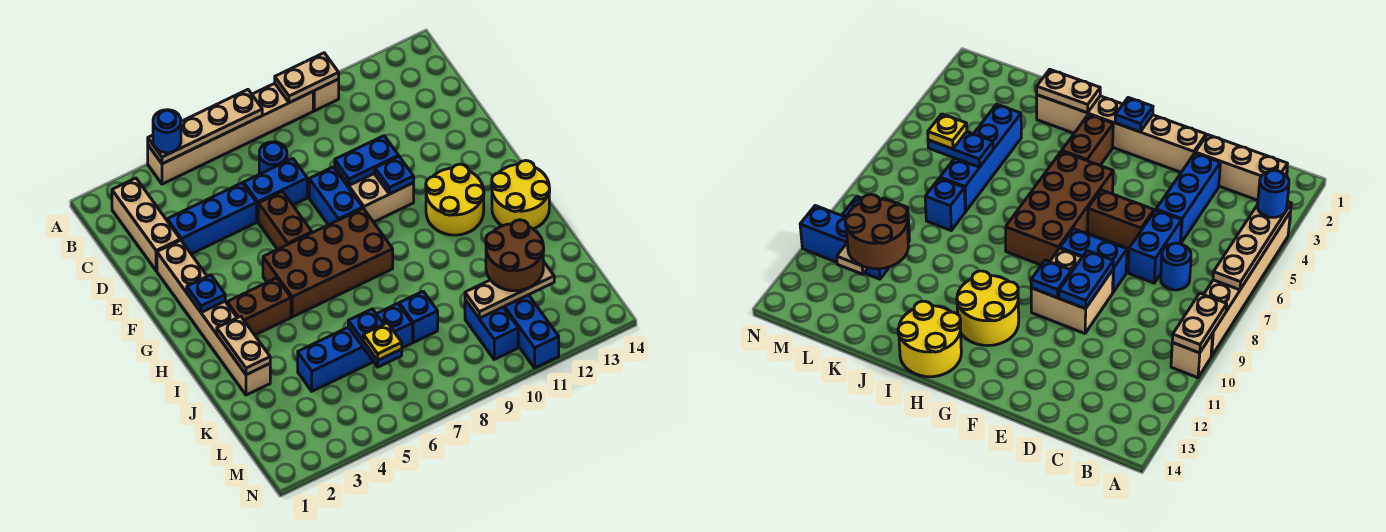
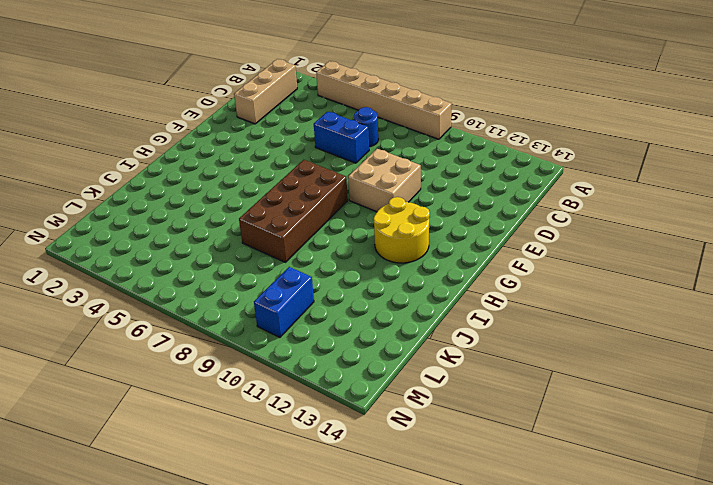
brown brick G7:J8 level 1 -> brown brick G5:H8 level 1
none -> tan brick A10 level 1
none -> blue brick D3:D5 level 1
none -> tan brick E2:J2 level 1

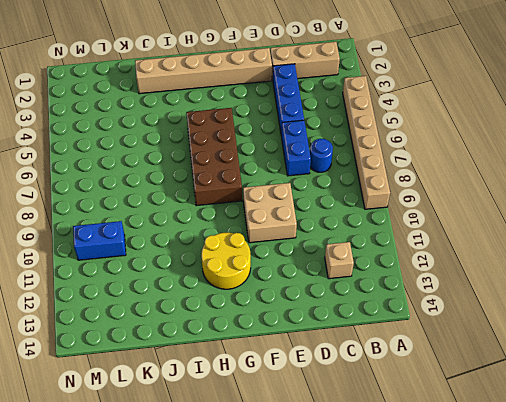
tan brick C12 level 1 -> tan brick A10 level 1
none -> brown brick E6:F6 level 1
none -> blue brick E8:F8 level 1
none -> brown brick H3:H4 level 1

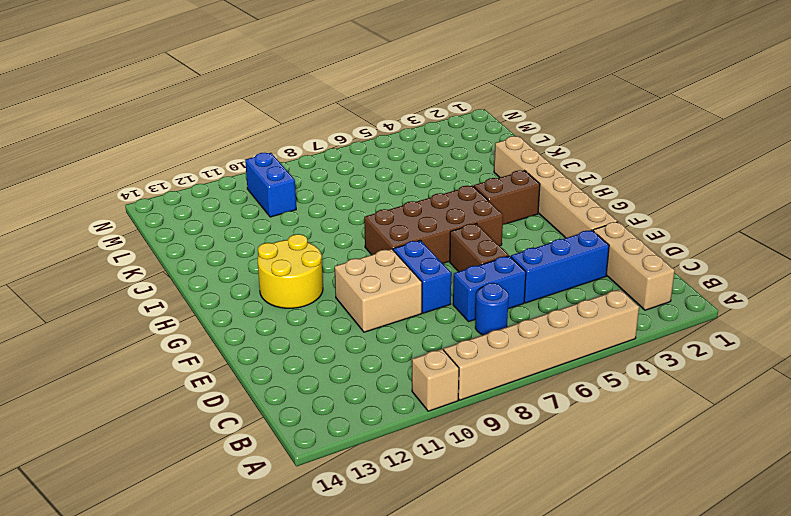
none -> yellow round brick H13:I14 level 1
none -> blue brick K4:K7 level 1
none -> blue brick K8 level 1

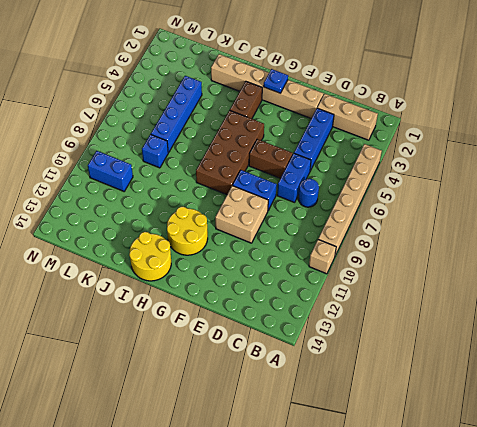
none -> blue brick L11:N11 level 1
none -> tan plate A4:A7 level 2
none -> tan plate A9:A10 level 2

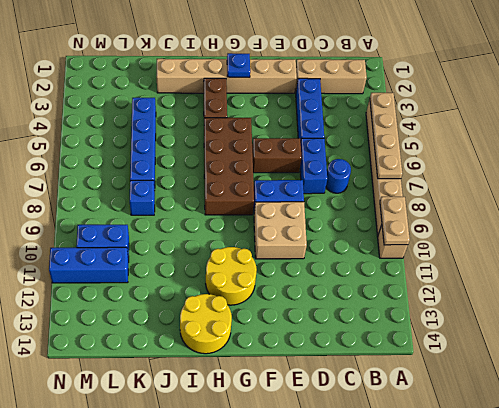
none -> blue plate E9:E10 level 2
none -> blue plate F10 level 2
none -> tan plate I2:J2 level 2

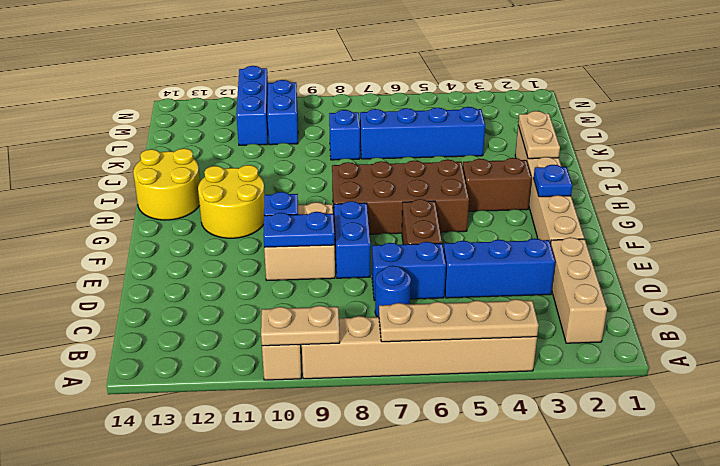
none -> blue plate K6:L6 level 2
none -> tan plate L10:L12 level 2
none -> blue round brick A4 level 3

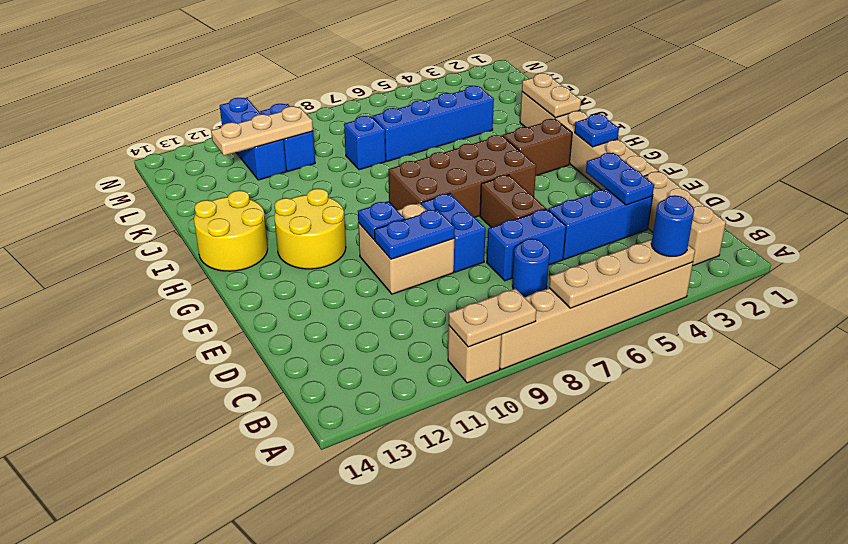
blue plate D3:E3 level 2 -> blue plate K6:L6 level 2
none -> brown round brick K11:L12 level 3
none -> yellow plate L6 level 3

